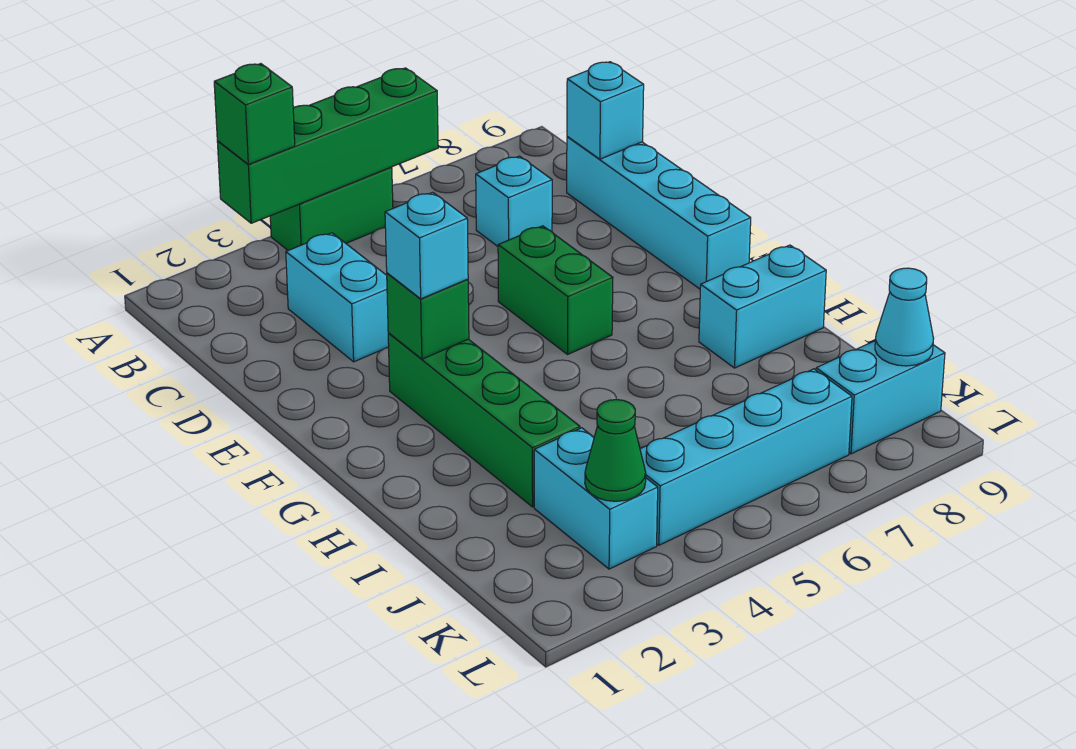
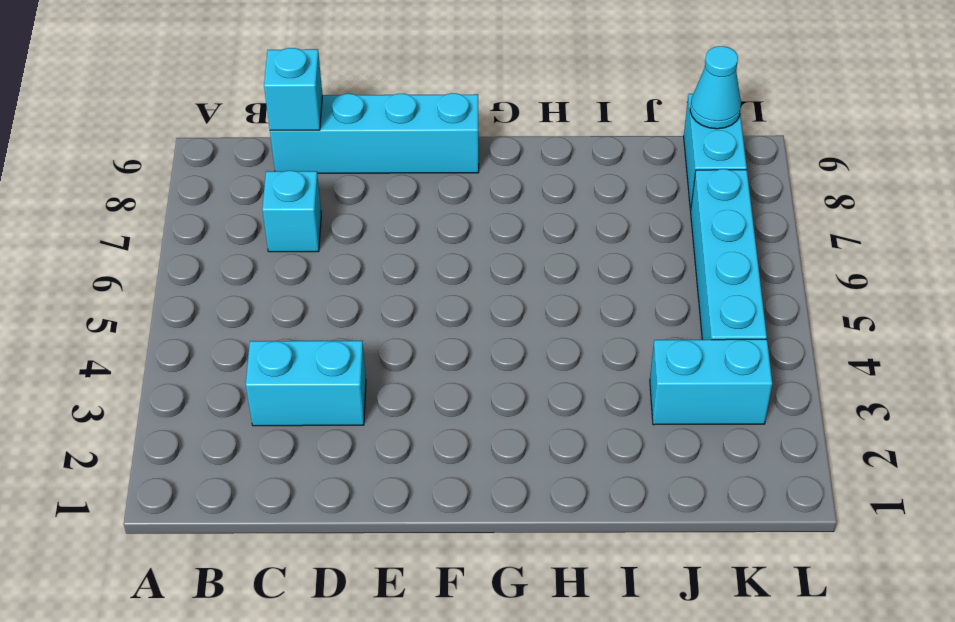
none -> green brick A4:A5 level 1
none -> green brick E6:F6 level 1
none -> green brick F3:I3 level 1

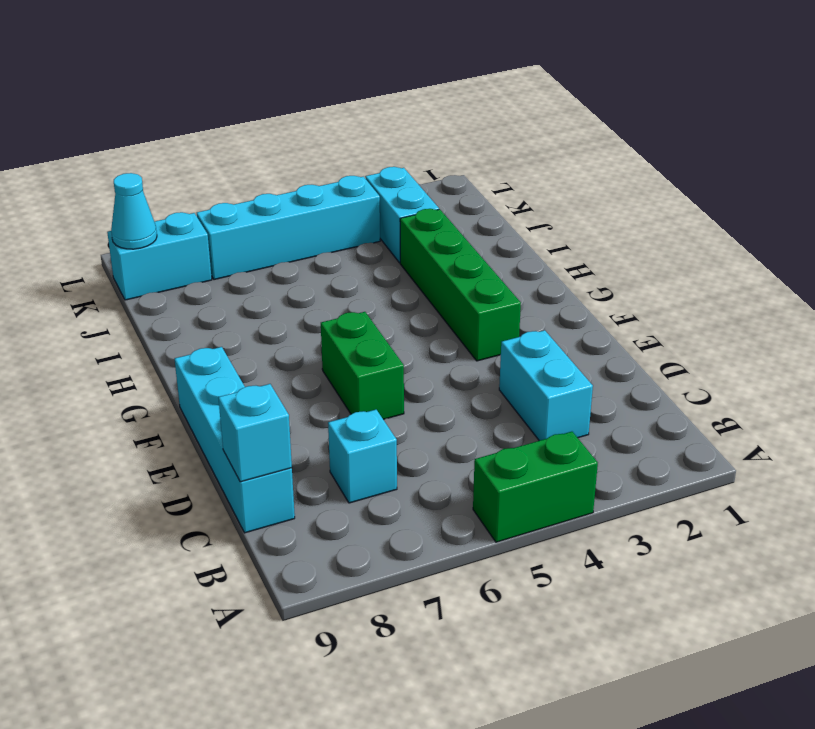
none -> cyan brick H8:H9 level 1
none -> green brick A3:A6 level 2
none -> green brick F3 level 2

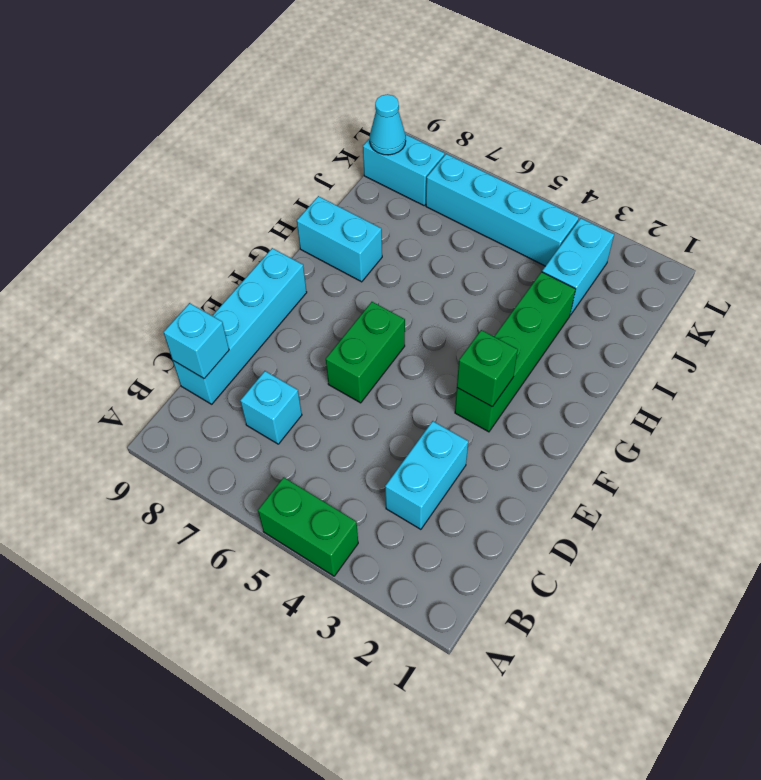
none -> green brick A3:A6 level 2
none -> green cone K3 level 2
none -> green brick A3 level 3

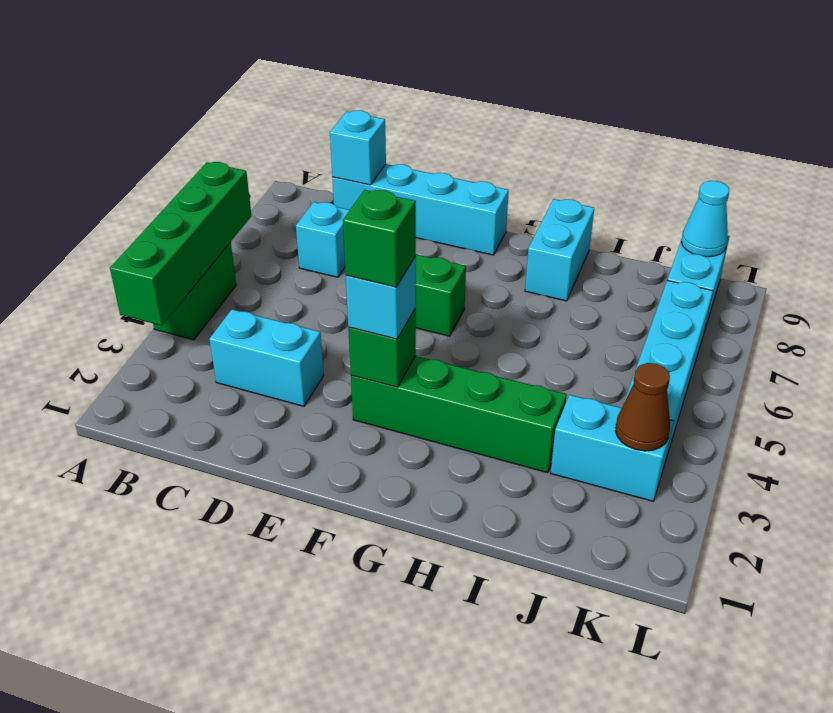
green brick F3 level 4 -> green brick A3 level 3
brown cone K3 level 2 -> green cone K3 level 2

